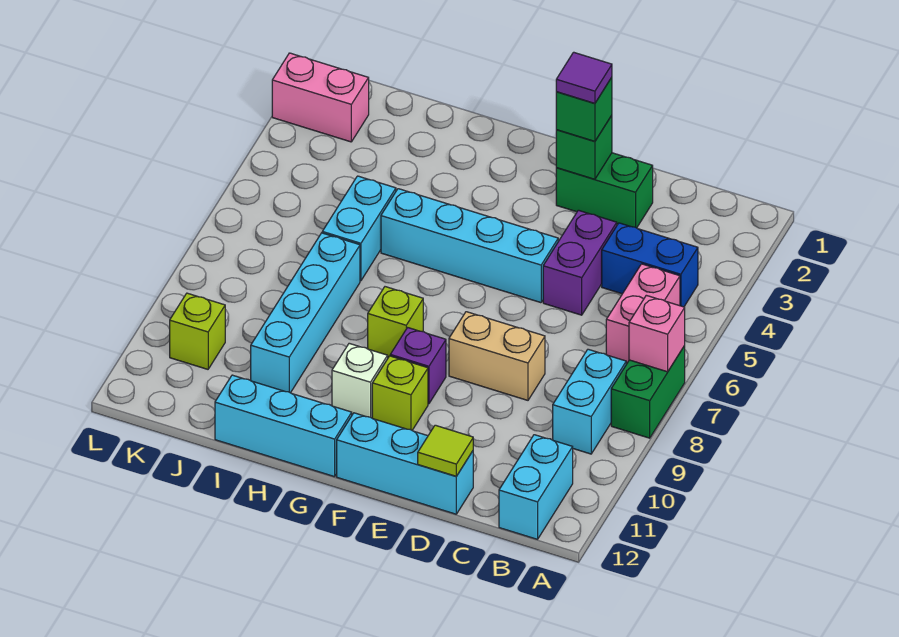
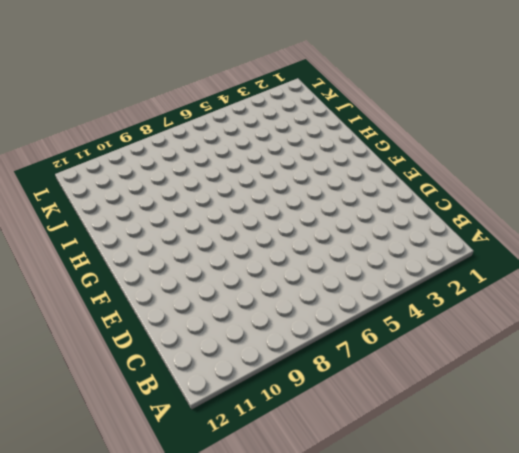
none -> green brick A7:A8 level 1
none -> blue brick B4:C4 level 1
none -> pink brick B5:B6 level 1

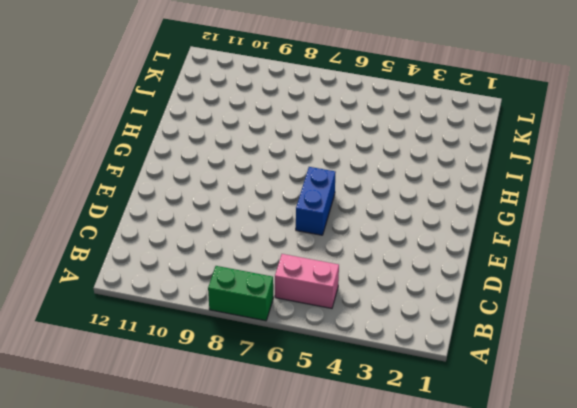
blue brick E6:F6 level 1 -> blue brick B4:C4 level 1
none -> cyan brick B8:B9 level 1
none -> cyan brick B11:B12 level 1
none -> green brick D2:E2 level 1

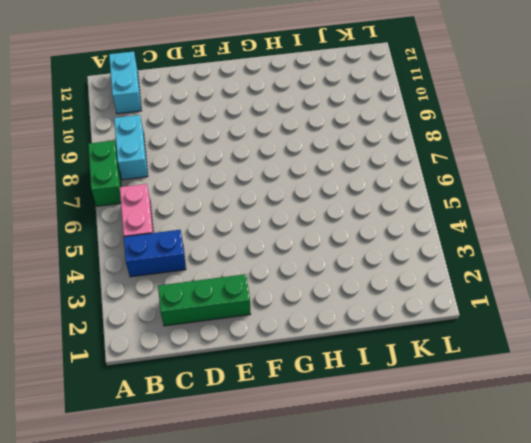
green brick C2:E2 level 1 -> green brick D2:E2 level 1
none -> purple brick D4:D5 level 1
none -> tan brick D8:E8 level 1
none -> cyan brick D12:F12 level 1

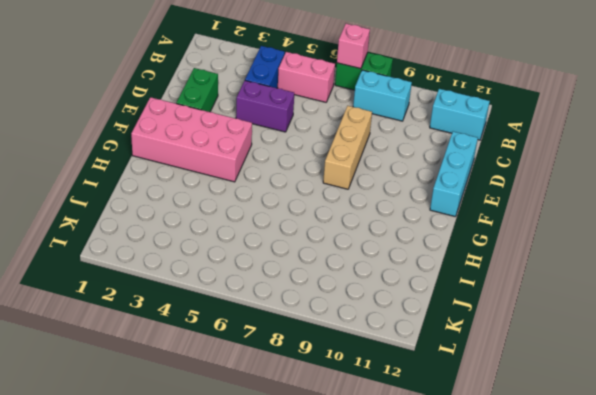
tan brick D8:F8 level 1 -> tan brick D8:E8 level 1
pink brick F1:G4 level 1 -> none
none -> cyan brick E5:H5 level 1
none -> purple brick F9 level 1
none -> lime brick F10 level 1

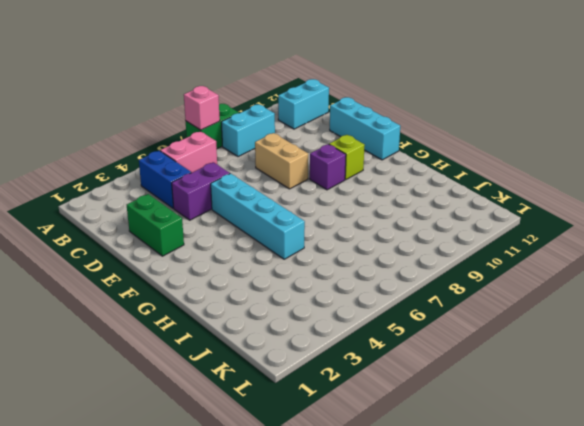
none -> lime brick G8 level 1
none -> white brick G10 level 1
none -> cyan brick G12:I12 level 1

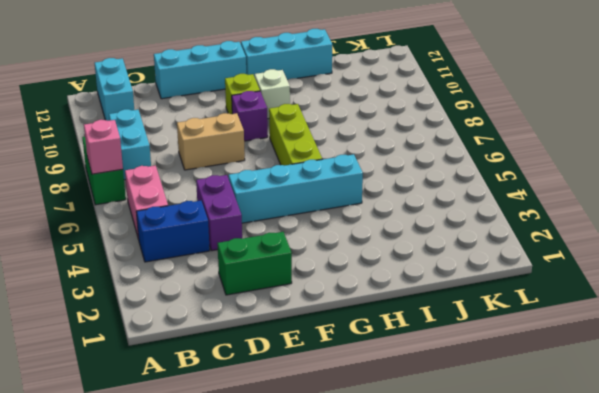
lime brick G6:G8 level 1 -> lime brick G8 level 1
none -> cyan brick I5:I6 level 1
none -> cyan brick I7:I10 level 1
none -> pink brick K2:L2 level 1

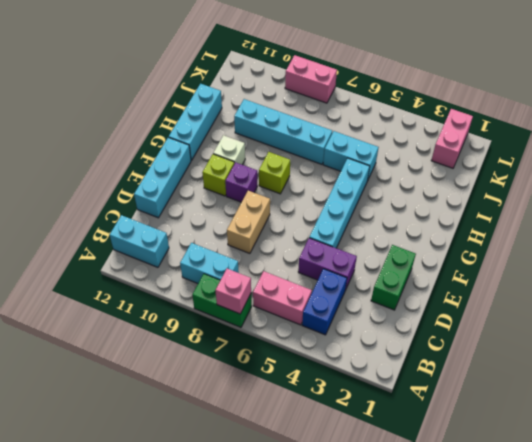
pink brick L8:L9 level 1 -> none
none -> lime brick K10 level 1
none -> lime tile D12 level 2
none -> green brick E2 level 2

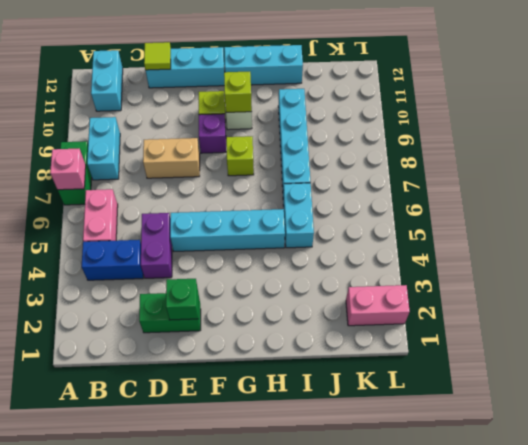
lime brick G10 level 2 -> lime brick K10 level 1
none -> green brick E2 level 3
none -> purple tile E2 level 4

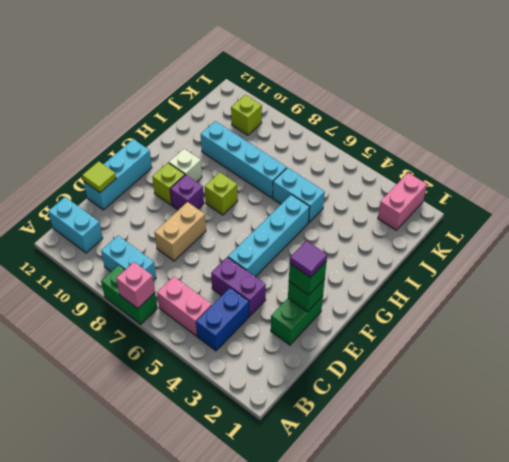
none -> cyan brick G12:I12 level 1

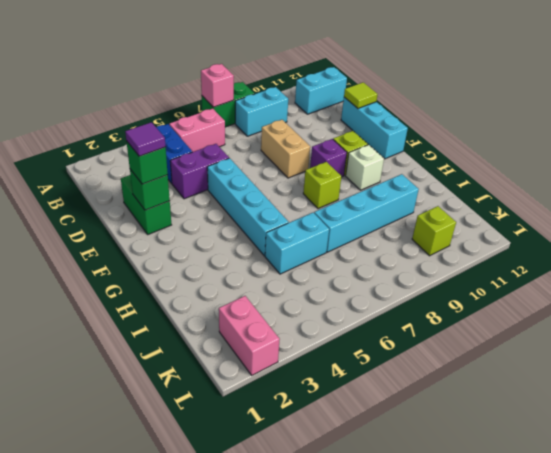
none -> cyan brick G12:I12 level 1

